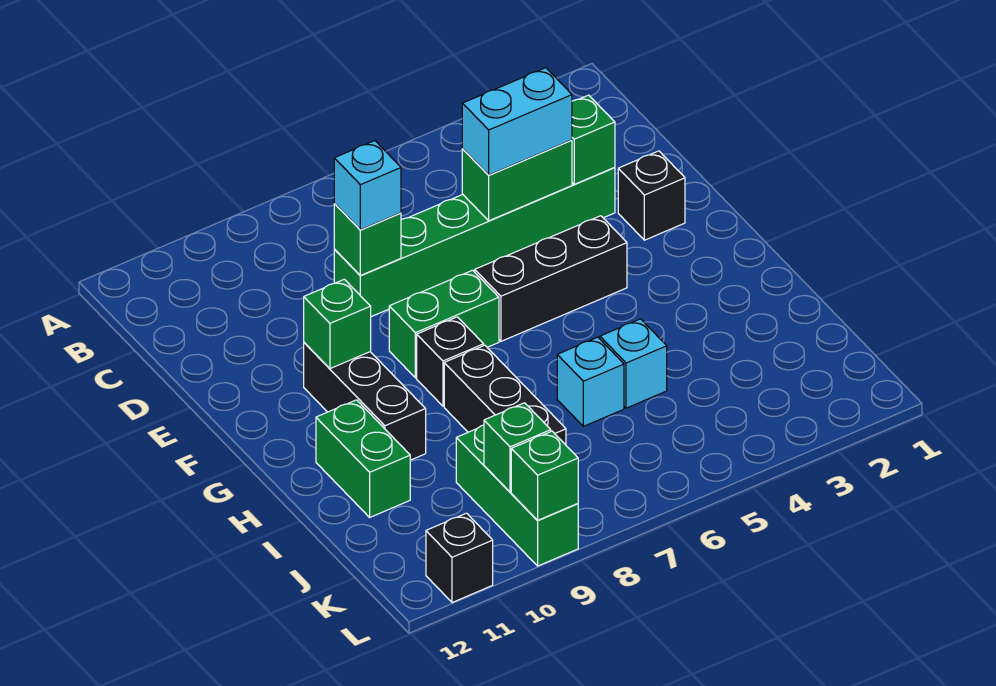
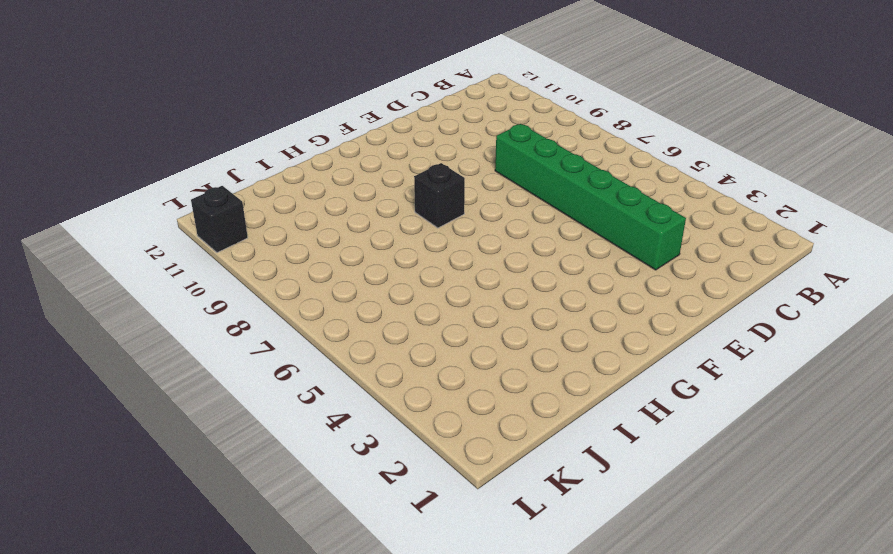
none -> black brick E2 level 1
none -> black brick F4:F6 level 1
none -> green brick F7:F8 level 1

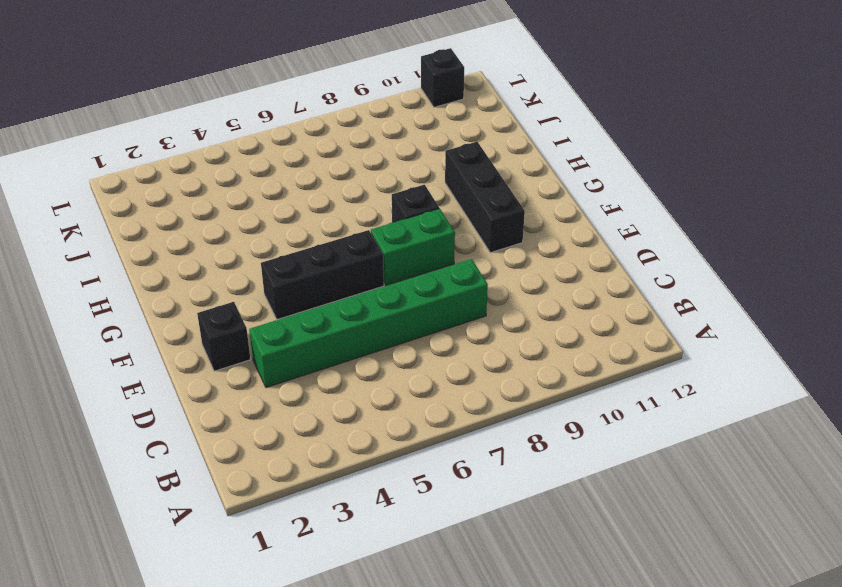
none -> black brick H8:J8 level 1
none -> green brick H11:I11 level 1
none -> cyan brick I5 level 1

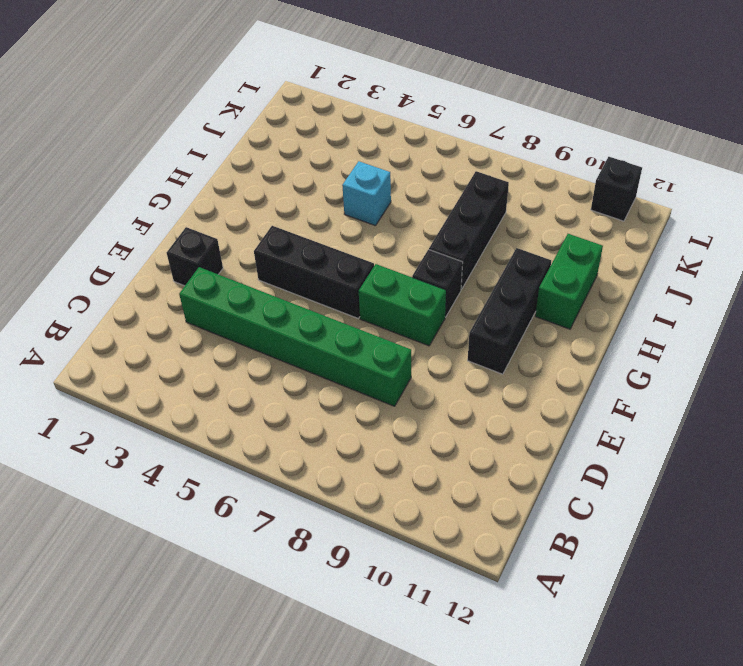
none -> cyan brick I6 level 1
none -> green brick J9:L9 level 1
none -> green brick D3 level 2

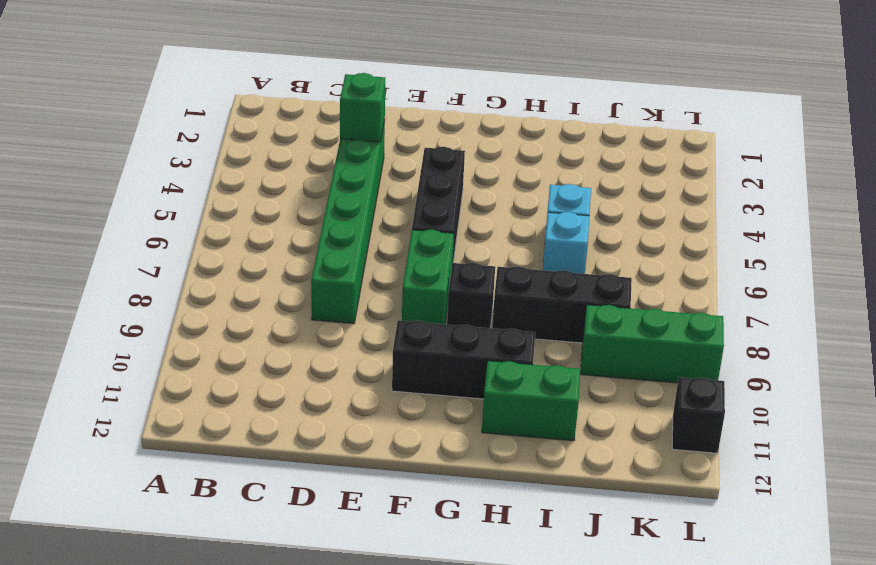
none -> black brick E2 level 1
none -> green brick D4:D5 level 2
none -> green brick D8 level 2

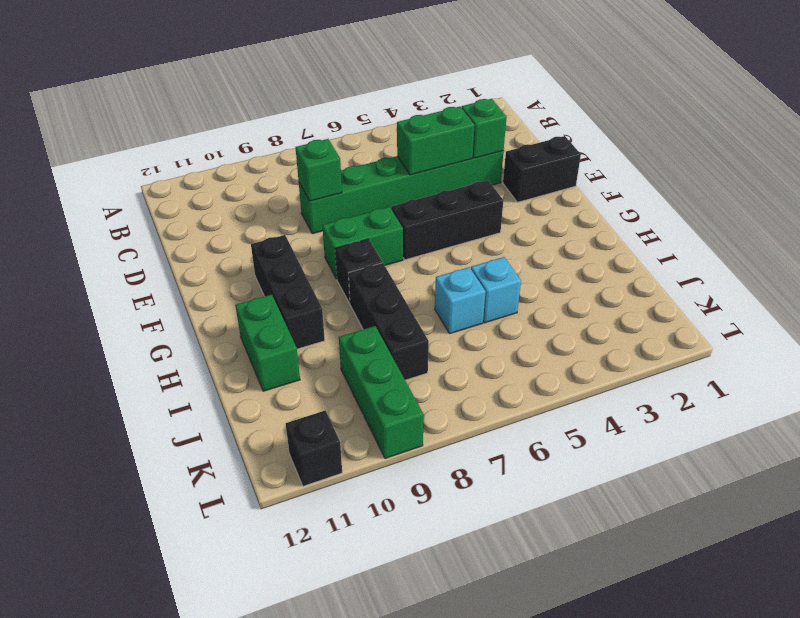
black brick E1:E2 level 1 -> black brick E2 level 1
none -> green brick F10 level 2
none -> green brick K9 level 2
none -> green brick L9 level 2

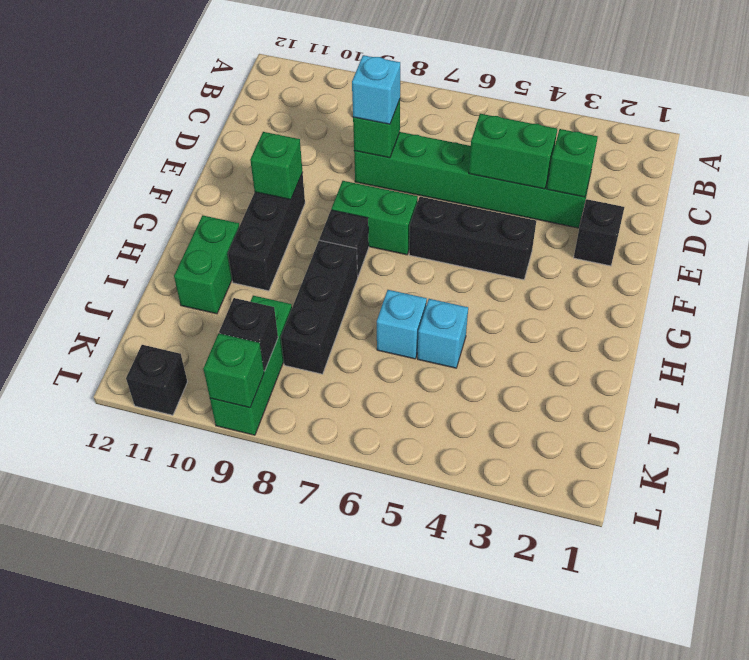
black brick K9 level 2 -> green brick K9 level 2
none -> cyan brick D4:D5 level 3

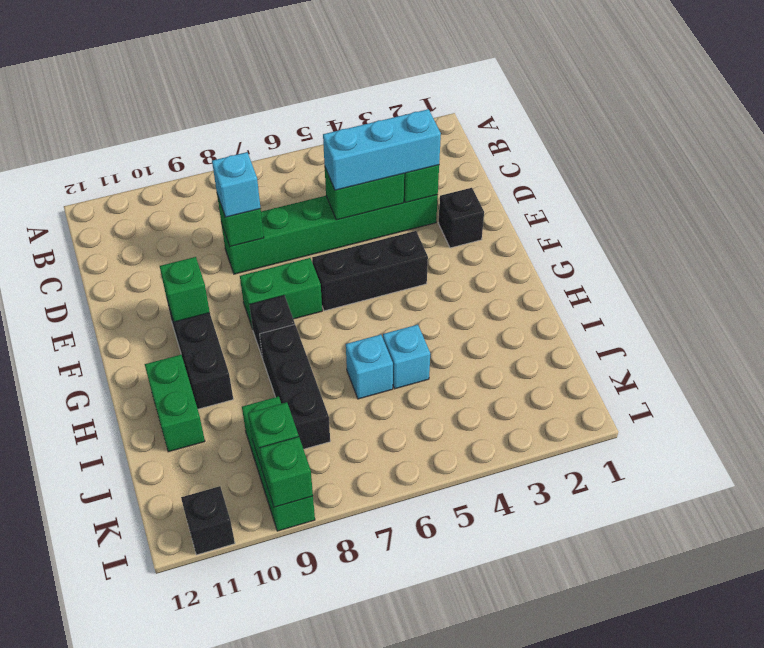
cyan brick D3:D5 level 3 -> cyan brick D4:D5 level 3

